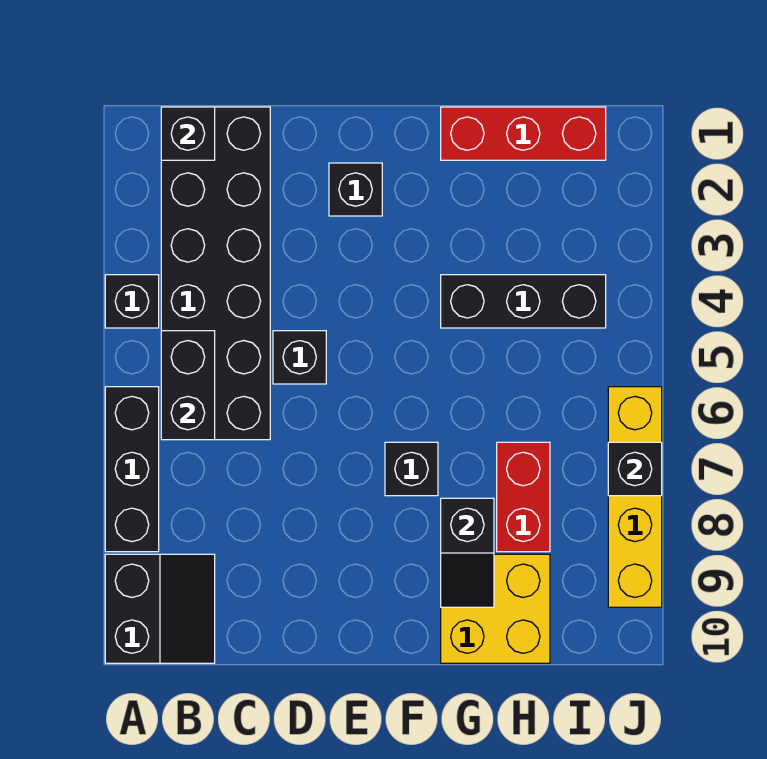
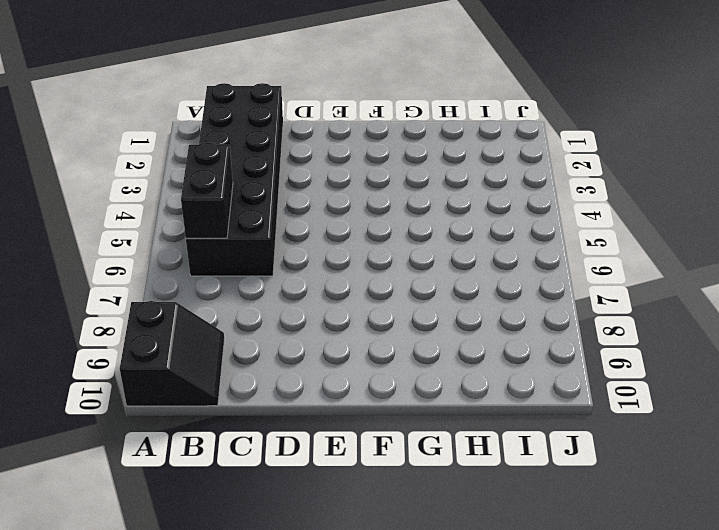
none -> black brick A4 level 1
none -> black brick A6:A8 level 1
none -> black brick D5 level 1

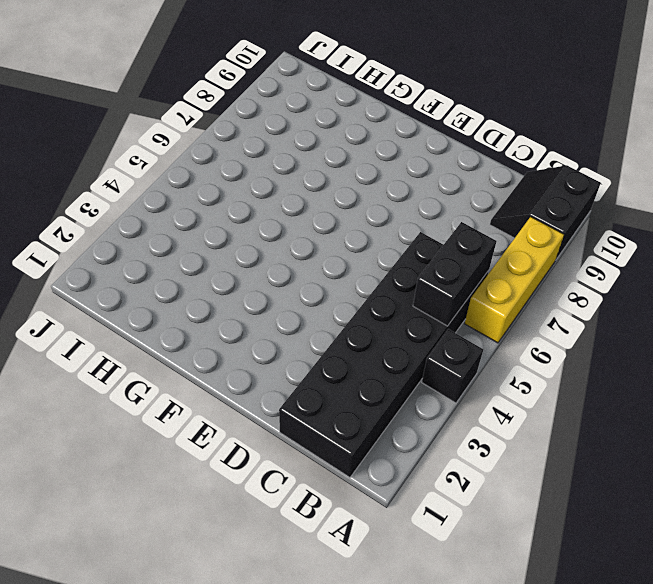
yellow brick A6:A8 level 1 -> black brick A6:A8 level 1
none -> black brick D5 level 1
none -> black brick E2 level 1
none -> black brick F7 level 1

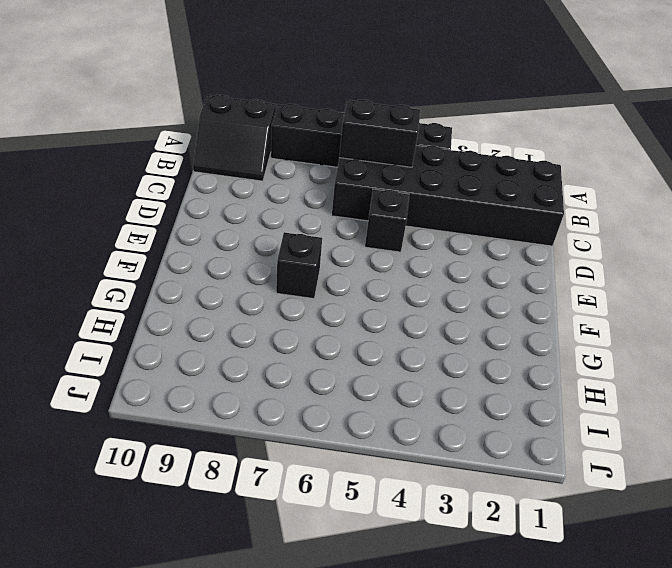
none -> black brick E2 level 1
none -> red brick G1:I1 level 1
none -> black brick G4:I4 level 1

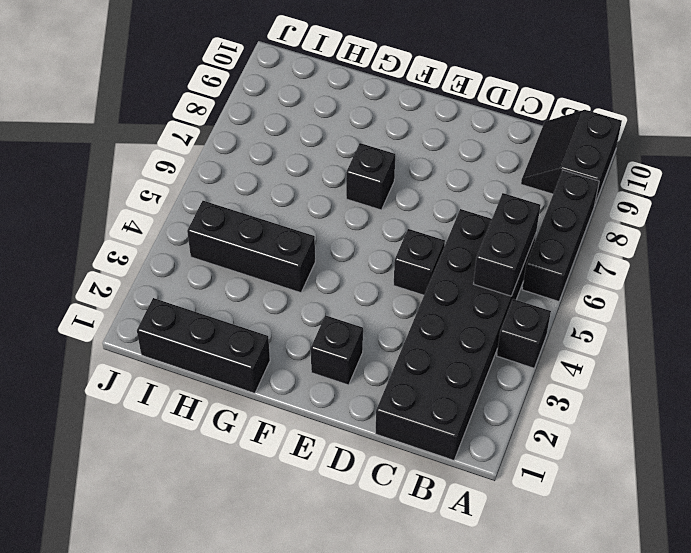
black brick G1:I1 level 1 -> red brick G1:I1 level 1
none -> yellow brick G9:H10 level 1
none -> red brick H7:H8 level 1
none -> yellow brick J6:J9 level 1

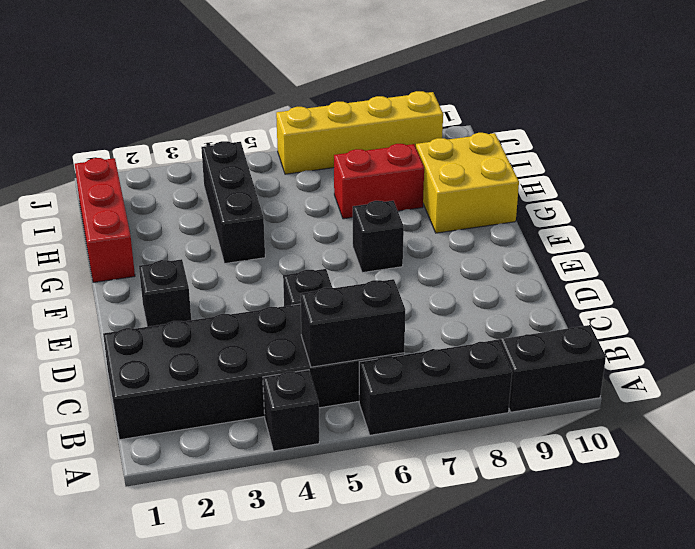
none -> black brick B1 level 2
none -> black slope G8:G9 level 2 top 8
none -> black brick J7 level 2

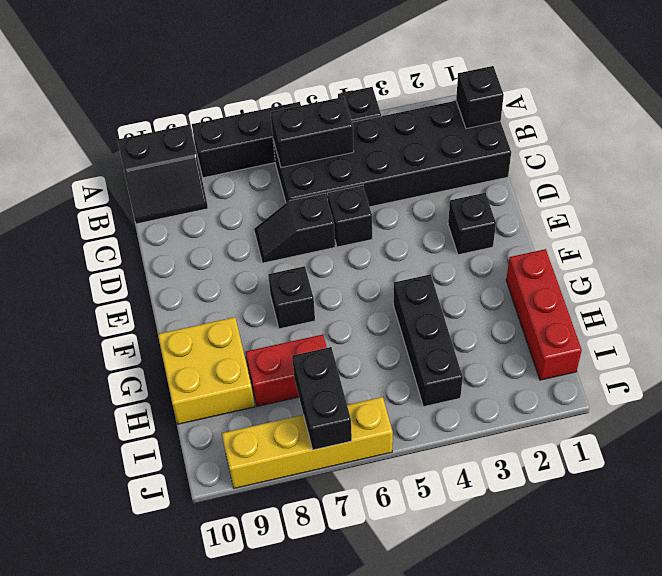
black slope D6:D7 level 1 top 6 -> black slope G8:G9 level 2 top 8
black brick I7:J7 level 2 -> black brick J7 level 2

